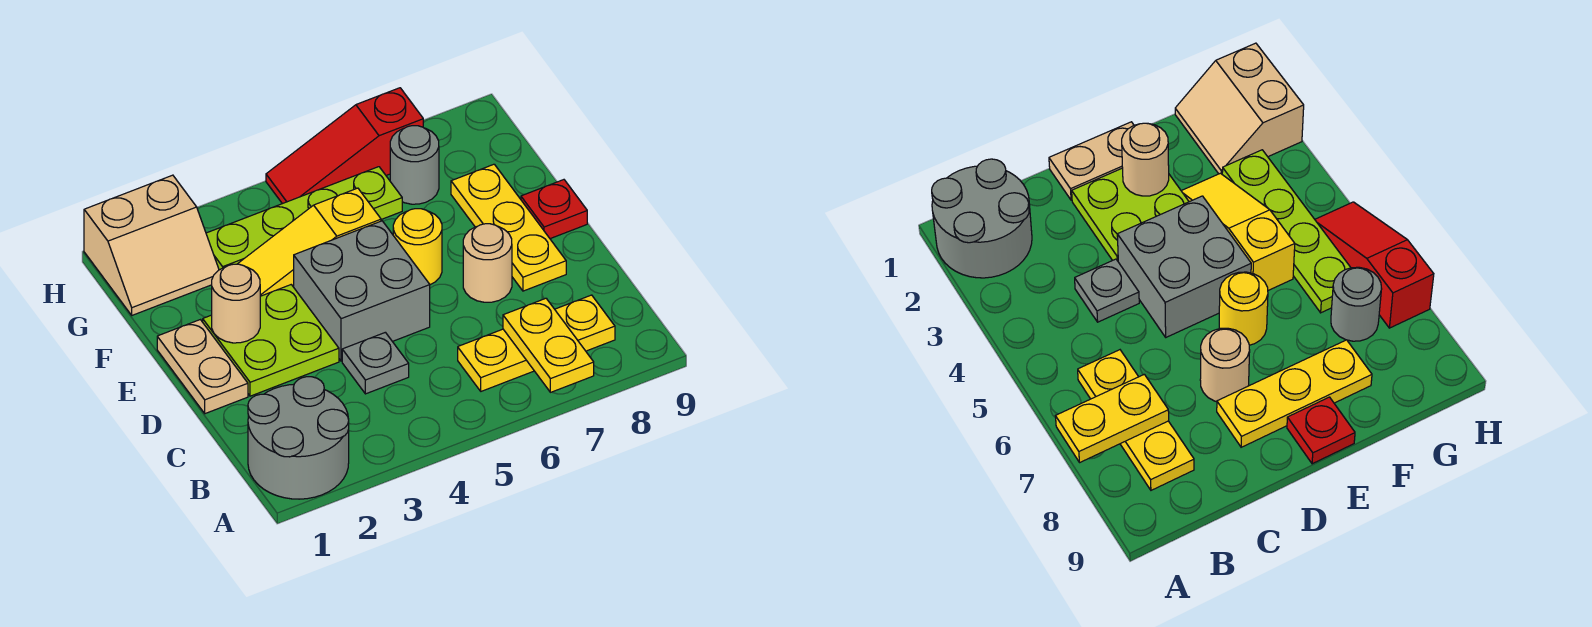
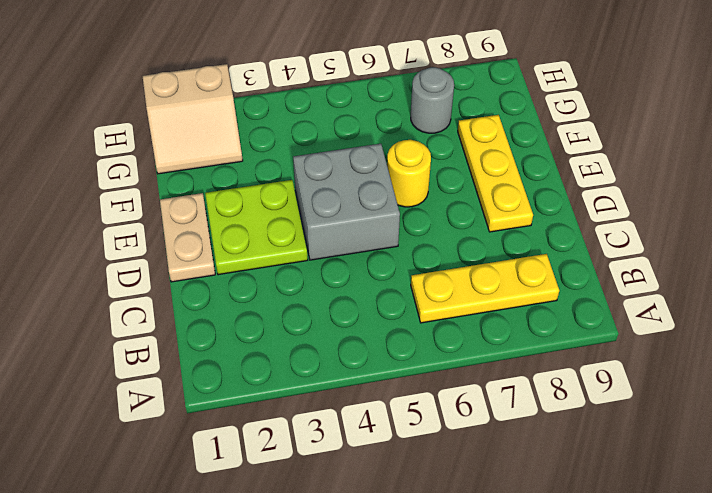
none -> grey round brick A1:B2 level 1
none -> grey plate C4 level 1
none -> tan round brick D7 level 1

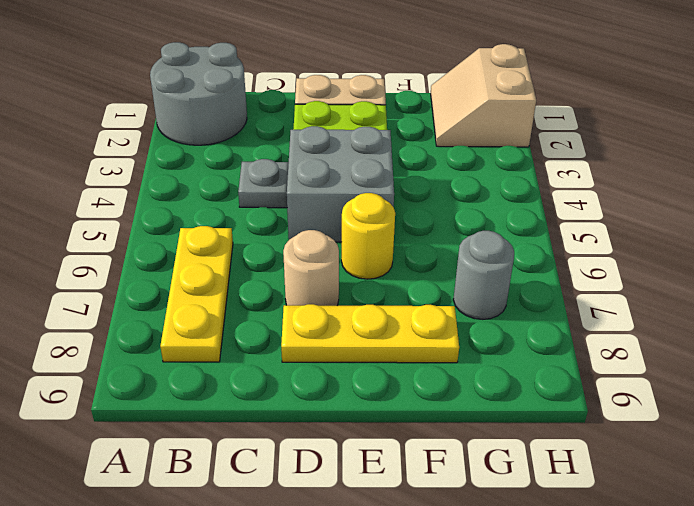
none -> red plate E9 level 1
none -> yellow slope F3:F5 level 1 top 5
none -> lime plate G3:G6 level 1

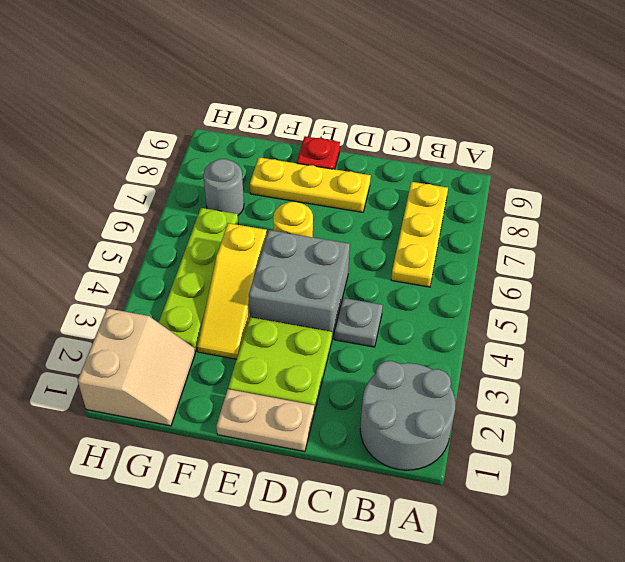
none -> tan round brick D7 level 1
none -> red slope H5:H7 level 1 top 7
none -> yellow plate A7:B7 level 2

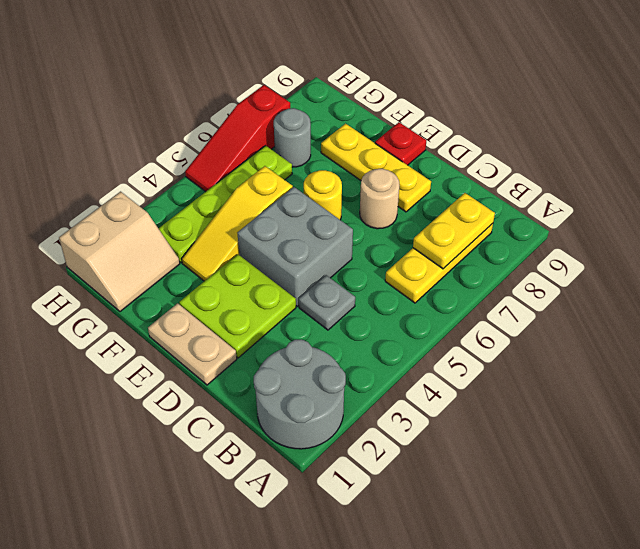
yellow plate B7:B8 level 2 -> yellow plate A7:B7 level 2
none -> tan round brick E2 level 2

